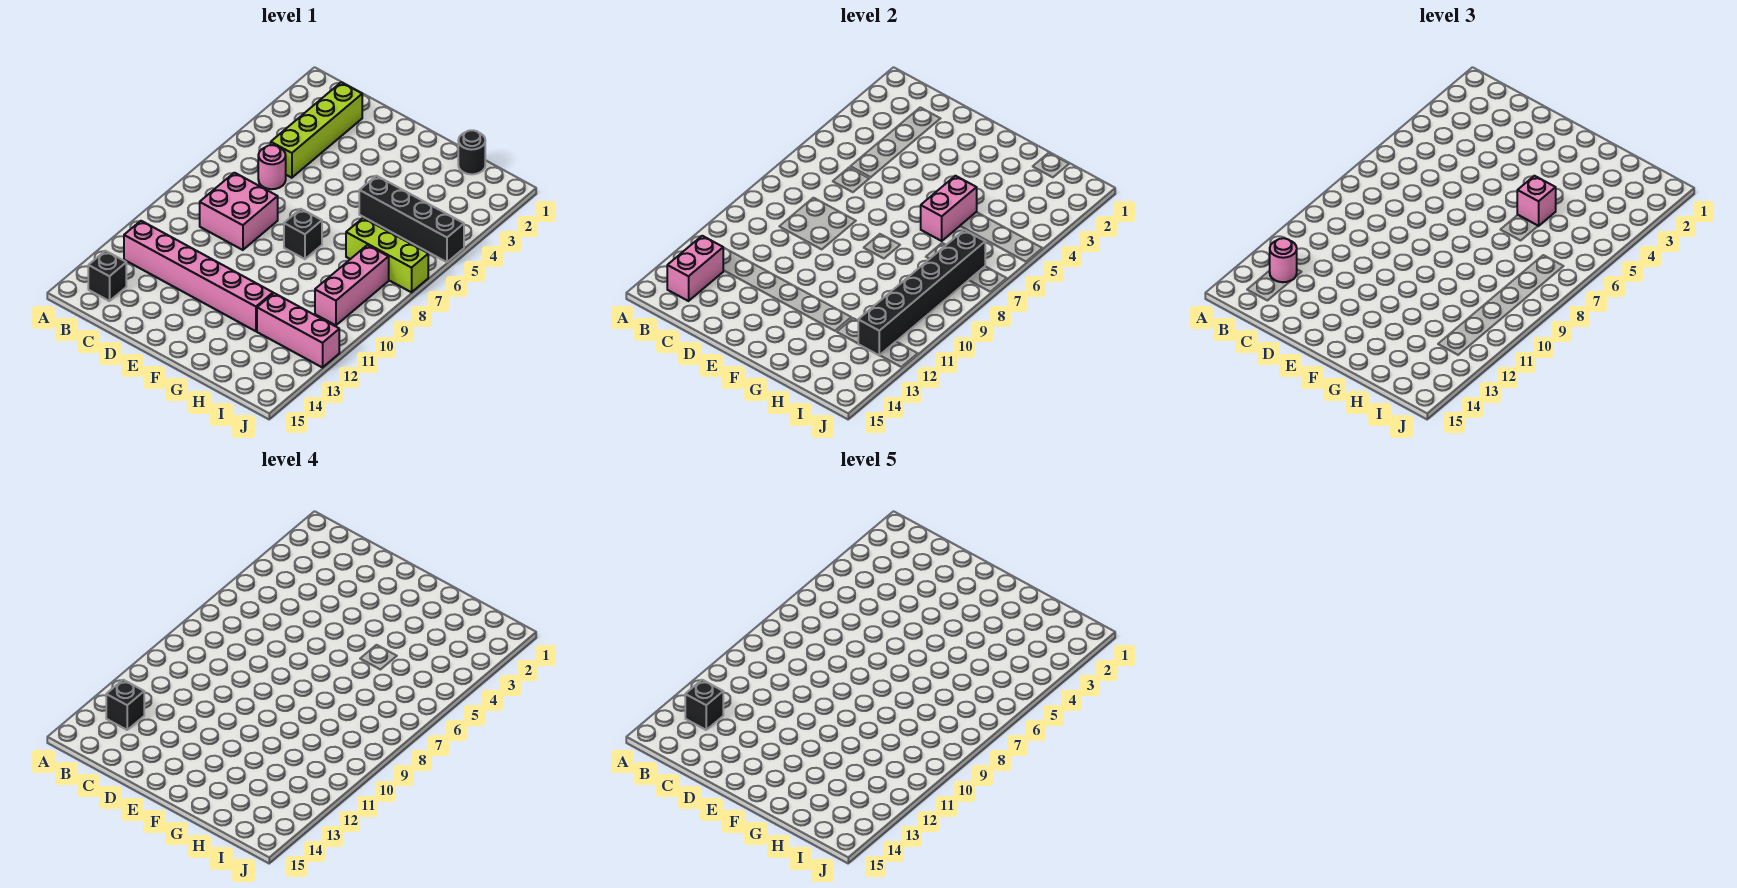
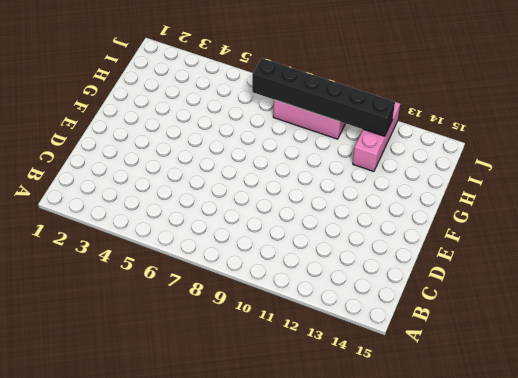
none -> pink brick B12:G12 level 1
none -> black brick B14 level 1
none -> lime brick C2:C5 level 1

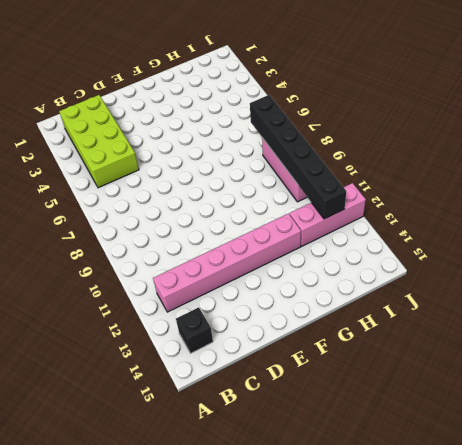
lime brick B2:C5 level 1 -> lime brick C2:C5 level 1
none -> pink round brick C6 level 1
none -> pink brick C8:D9 level 1
none -> black brick F8 level 1

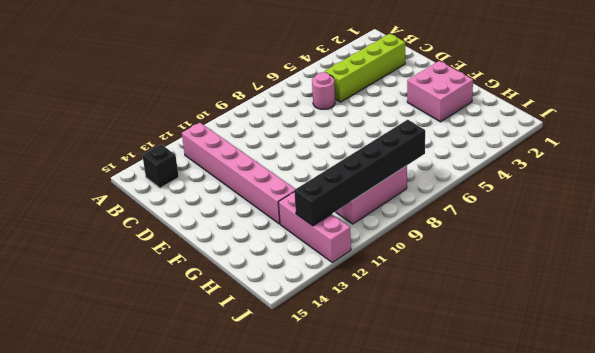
pink brick F2:G3 level 1 -> pink brick C8:D9 level 1
none -> black brick F8 level 1
none -> black brick G5:J5 level 1
none -> black round brick H1 level 1

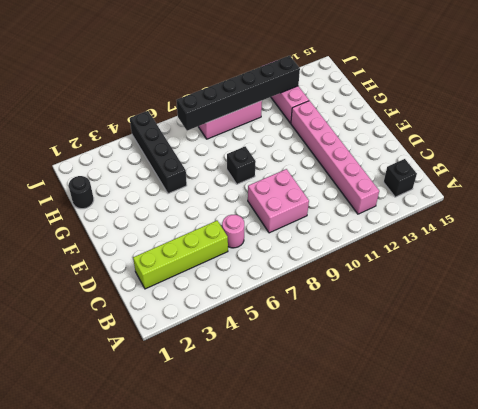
none -> lime brick H7:J7 level 1
none -> pink brick B13:B14 level 2
none -> pink brick G5:G6 level 2

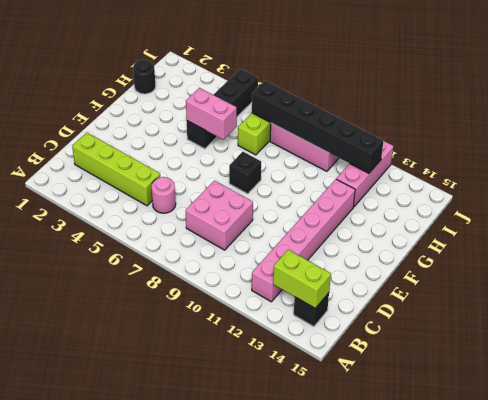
lime brick B13:B14 level 2 -> pink brick B13:B14 level 2
none -> pink round brick B13 level 3
none -> pink brick G5 level 3
none -> black brick B13 level 4

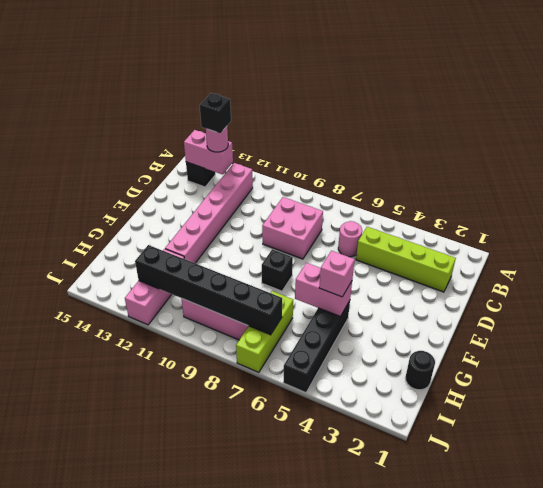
none -> black brick B13 level 5

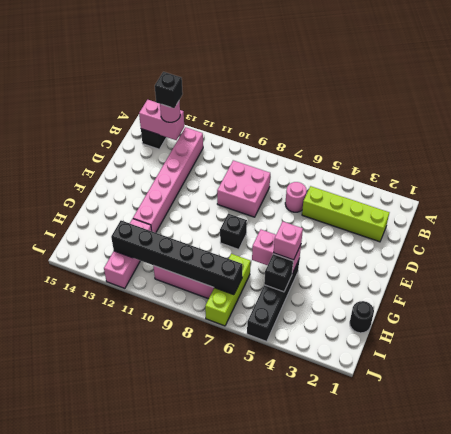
black brick H5 level 2 -> black brick B13 level 5

